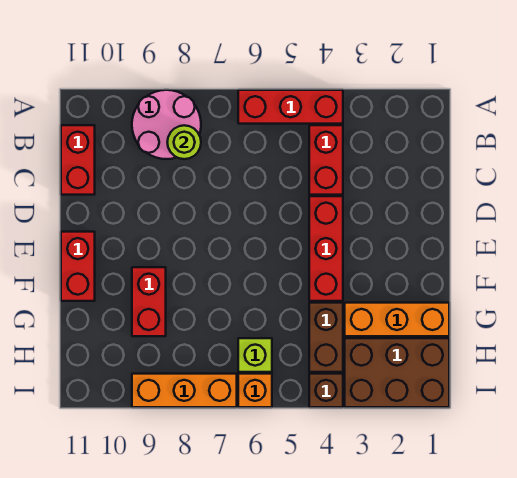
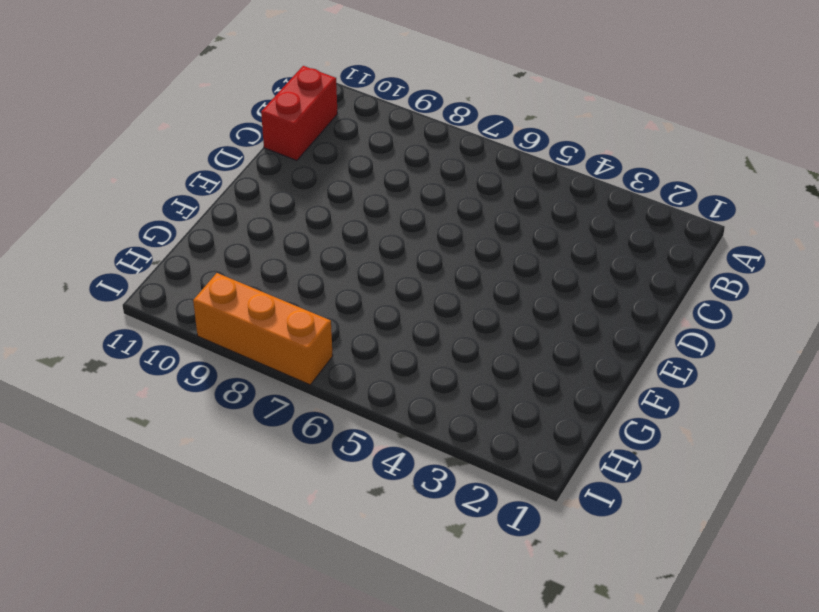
none -> red brick A4:A6 level 1
none -> pink round brick A8:B9 level 1
none -> red brick B4:C4 level 1

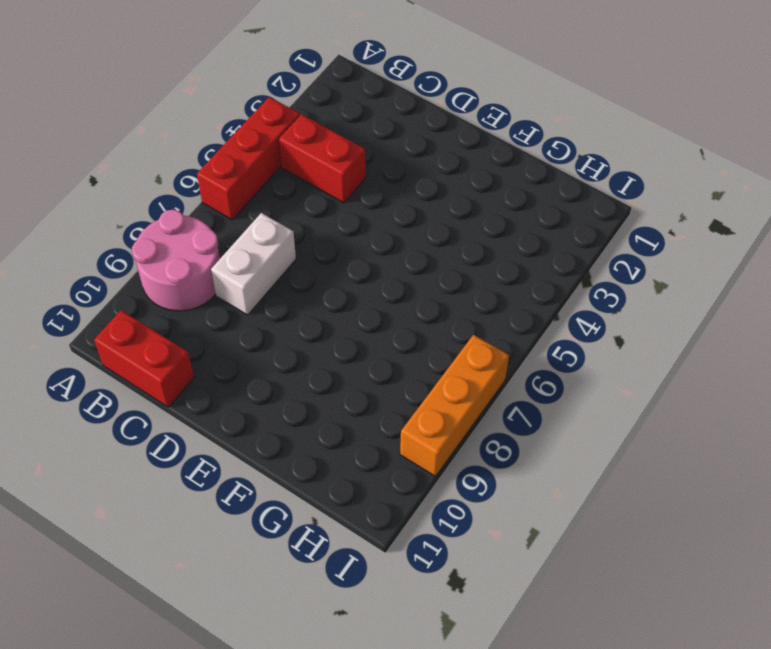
white brick C7:C8 level 1 -> none
none -> red brick D4:F4 level 1
none -> red brick E11:F11 level 1
none -> red brick F9:G9 level 1

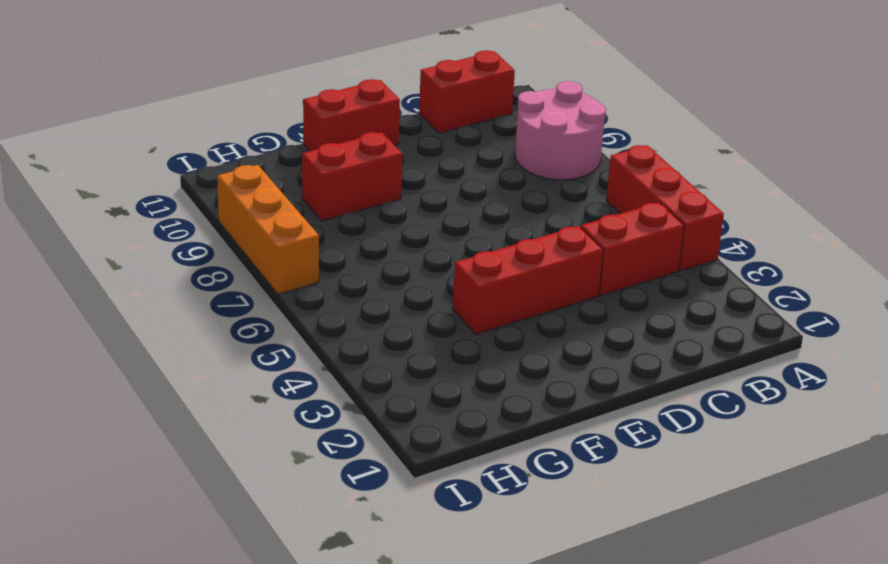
none -> orange brick G1:G3 level 1
none -> brown brick G4:H4 level 1
none -> brown brick H1:I3 level 1

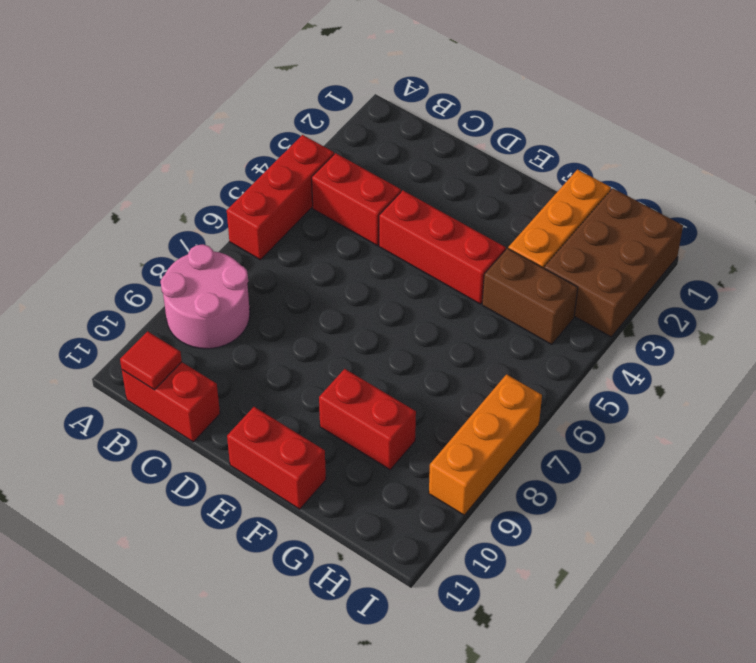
red tile B11 level 2 -> none
none -> lime brick H6 level 1
none -> brown brick I4 level 1
none -> orange brick I6 level 1

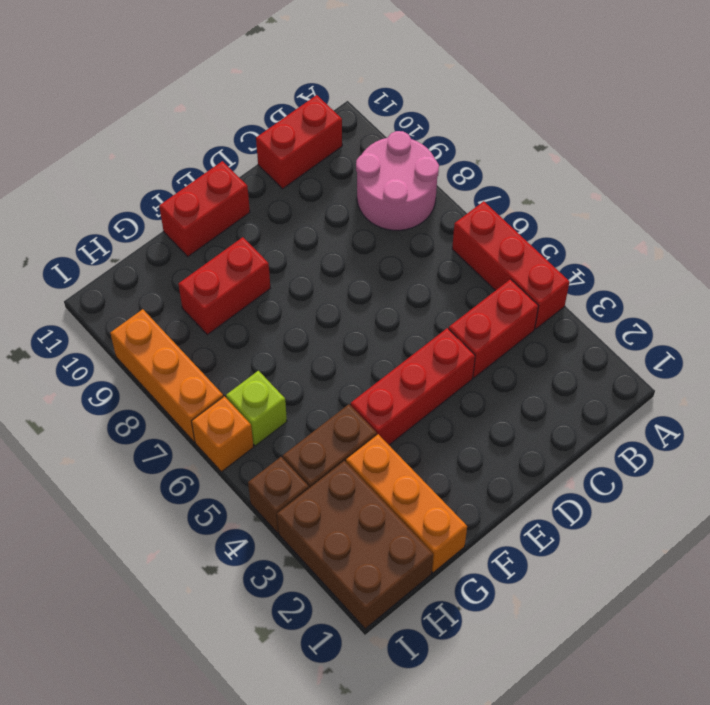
none -> lime round brick B8 level 2

